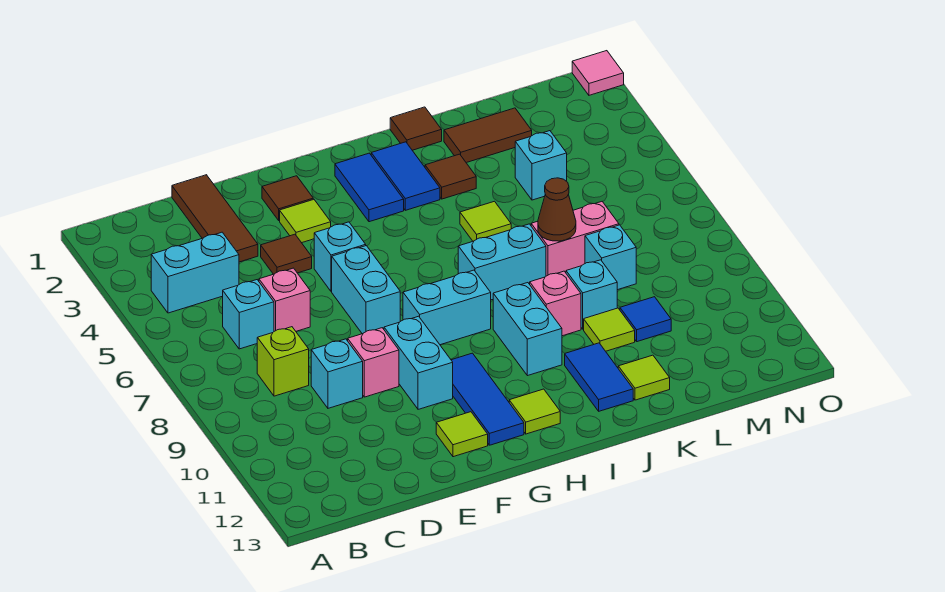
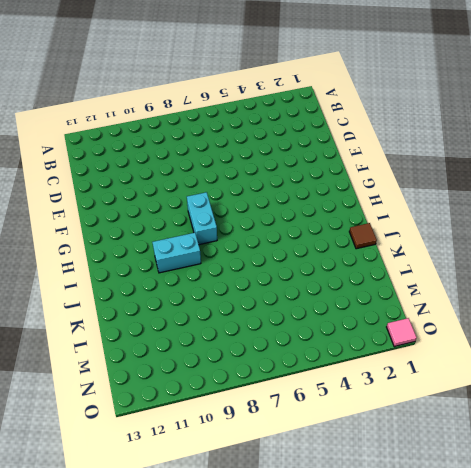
none -> cyan brick B4:C4 level 1
none -> cyan brick C6 level 1
none -> lime brick C8 level 1
none -> brown tile D1:D3 level 1

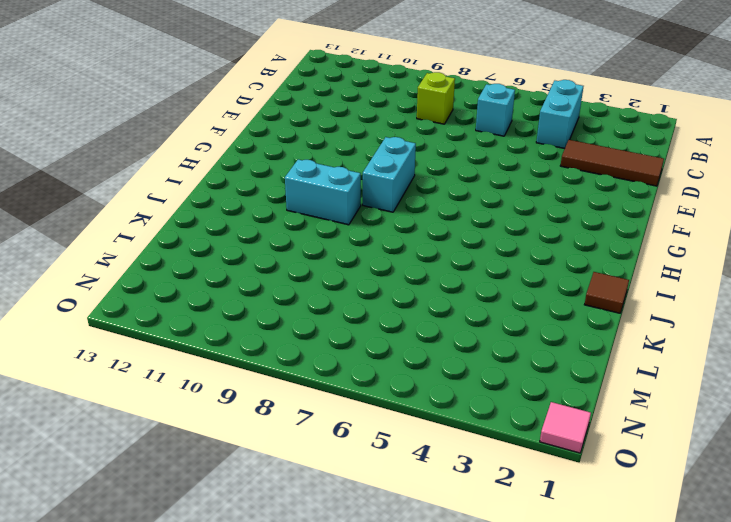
none -> pink brick D6 level 1
none -> cyan brick D9 level 1
none -> brown tile E4 level 1
none -> pink brick E9 level 1

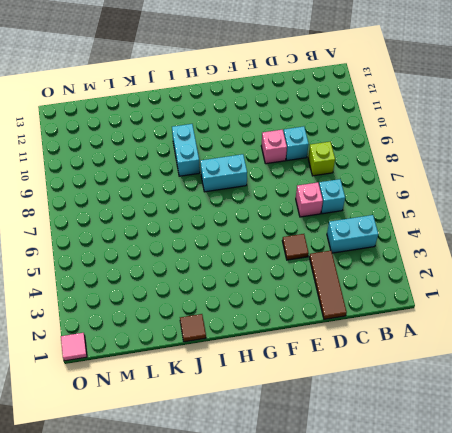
none -> brown tile F2 level 1
none -> lime tile F3 level 1
none -> cyan brick F5 level 1
none -> cyan brick F6:F7 level 1

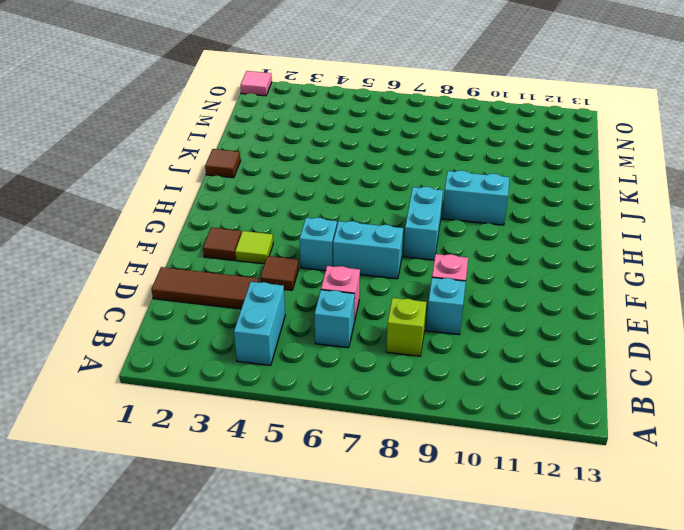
none -> cyan brick F9:F10 level 1
none -> lime tile F12 level 1
none -> blue tile G10:G12 level 1
none -> blue tile H2:H3 level 1

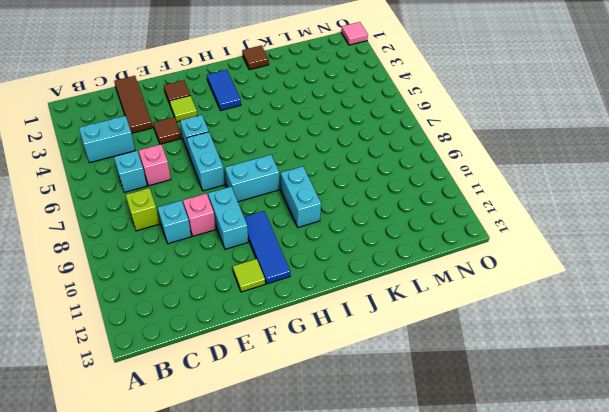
none -> lime tile H12 level 1
none -> blue tile I2:I3 level 1
none -> cyan brick I7:J7 level 1
none -> brown tile J3 level 1

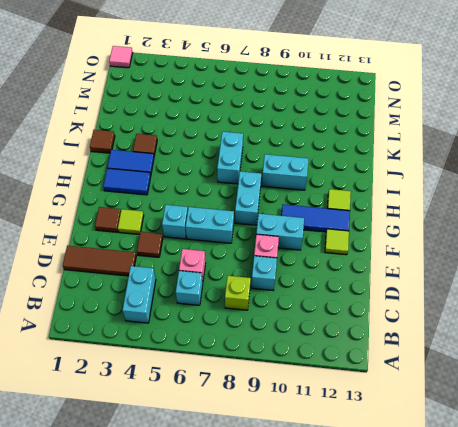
none -> lime tile J5 level 1
none -> pink brick J9 level 1
none -> blue tile J11:J12 level 1
none -> brown tile K2:L2 level 1

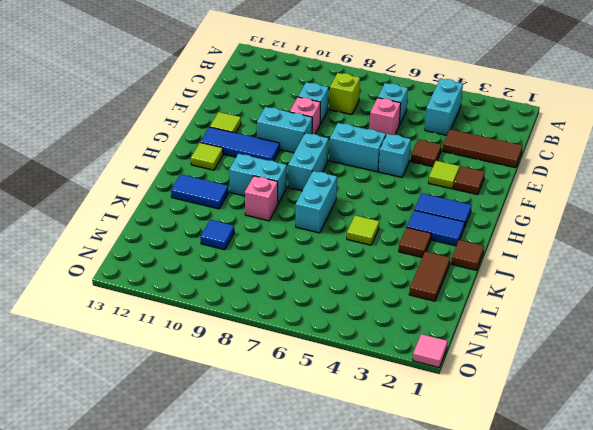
none -> pink brick K7:L7 level 1
none -> cyan brick K9 level 1
none -> lime tile K10 level 1
none -> lime tile K12 level 1

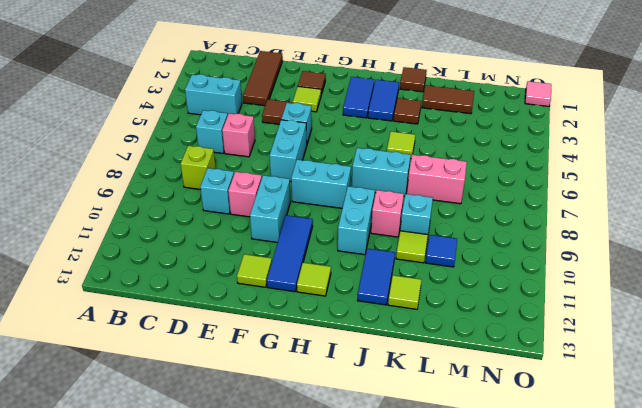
none -> cyan brick L4 level 1
none -> cyan brick L8 level 1
none -> brown cone K7 level 2

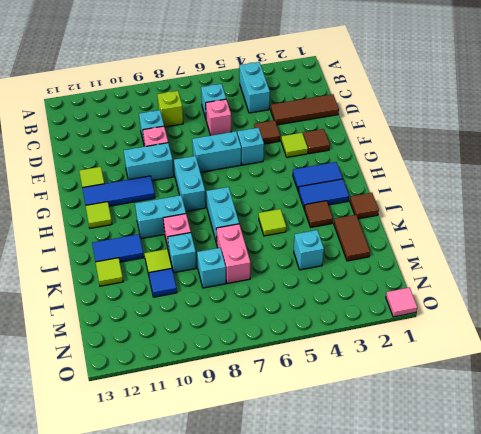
none -> brown cone K7 level 2

